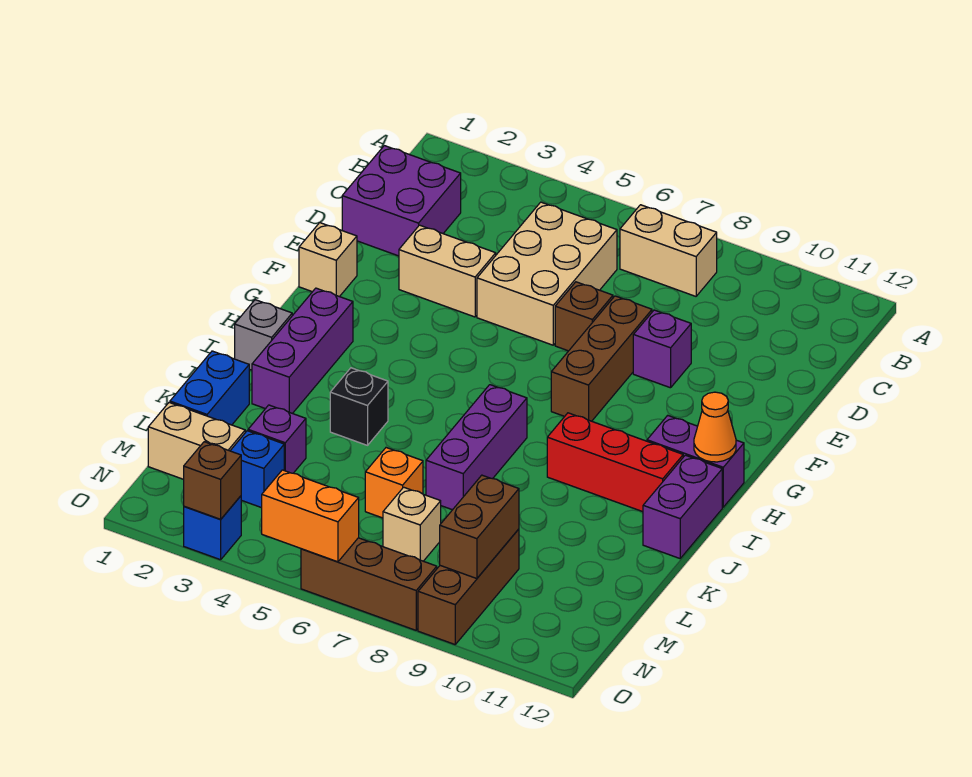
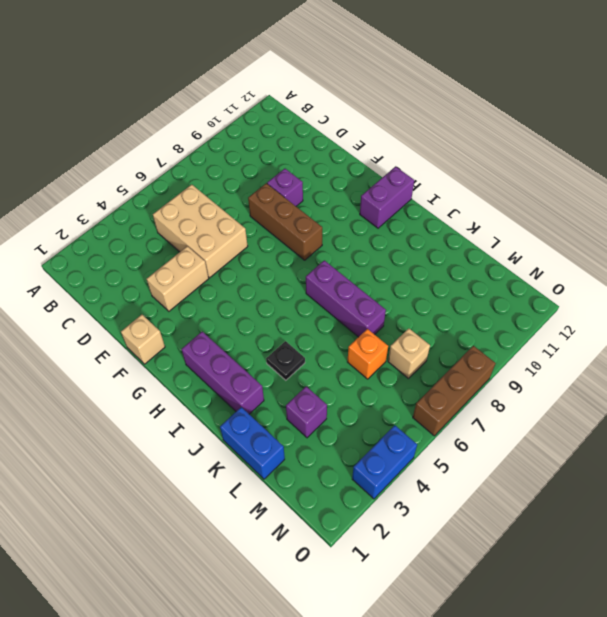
black plate J4 level 1 -> black brick J4 level 1
blue brick O3:O4 level 1 -> blue brick O3 level 1
none -> tan brick B7:B8 level 1
none -> purple brick C1:D2 level 1
none -> brown brick E7 level 1

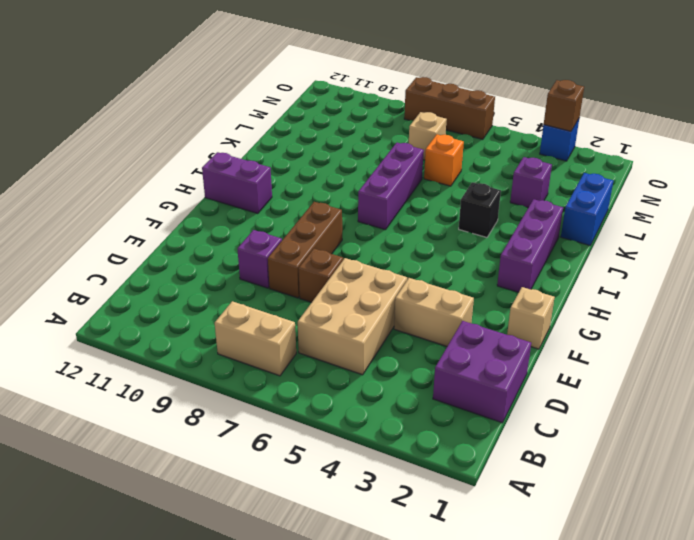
none -> grey brick I1 level 1
none -> red brick I9:I11 level 1
none -> purple brick I12:J12 level 1

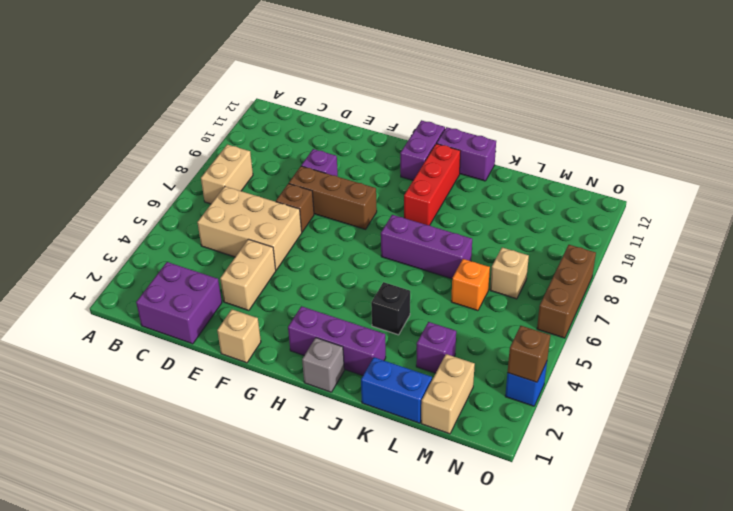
none -> blue brick M3 level 1
none -> brown brick M9:O9 level 1
none -> orange cone H12 level 2

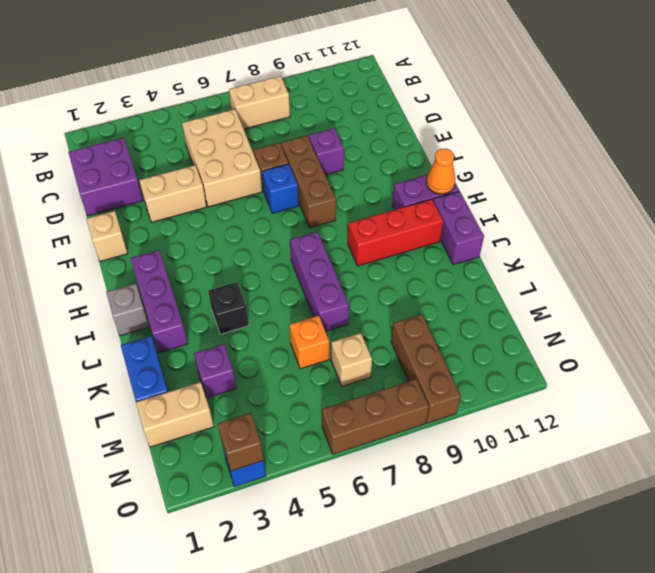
blue brick F7 level 1 -> blue brick M3 level 1
none -> brown brick M9:N9 level 2
none -> orange brick O5:O6 level 2

